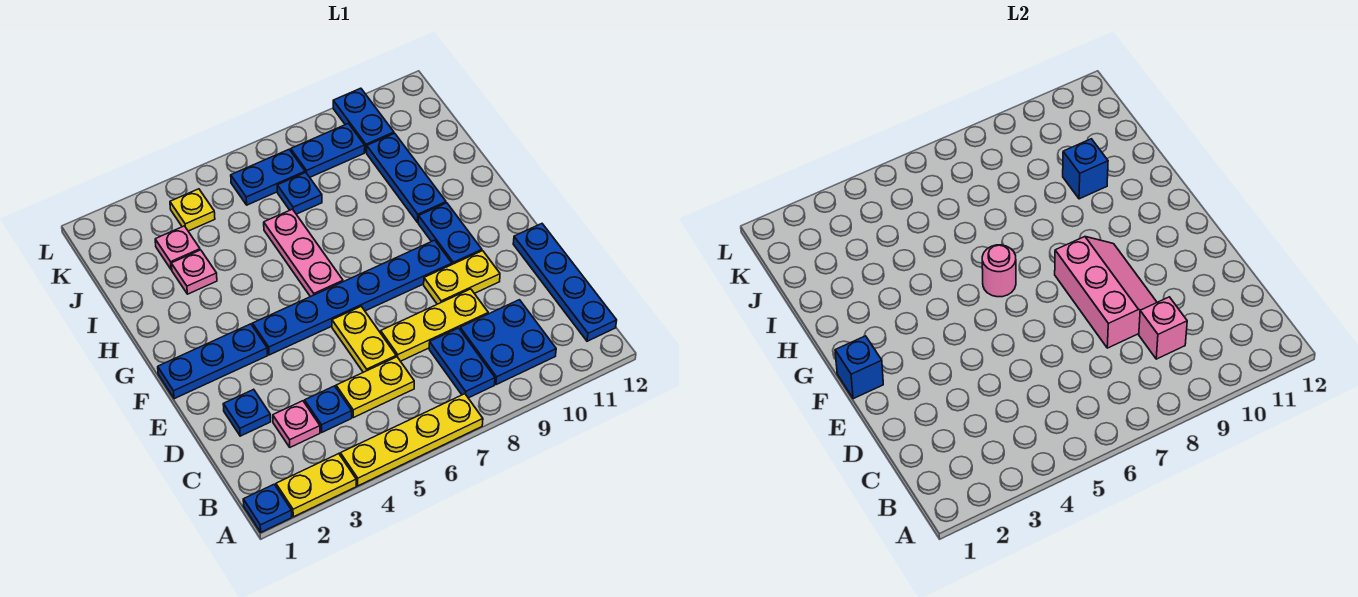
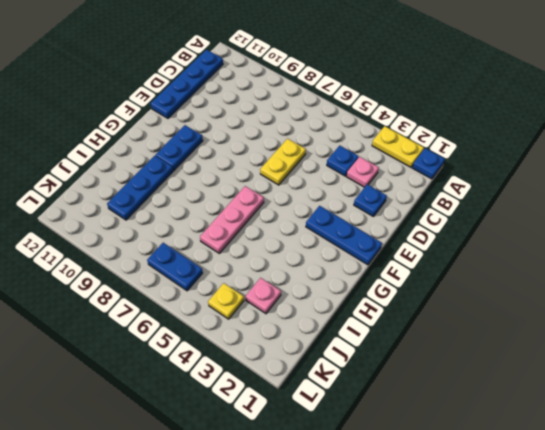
none -> yellow plate A4:A7 level 1
none -> blue plate B8:C8 level 1
none -> blue plate B9:C10 level 1
none -> yellow plate C5:C6 level 1

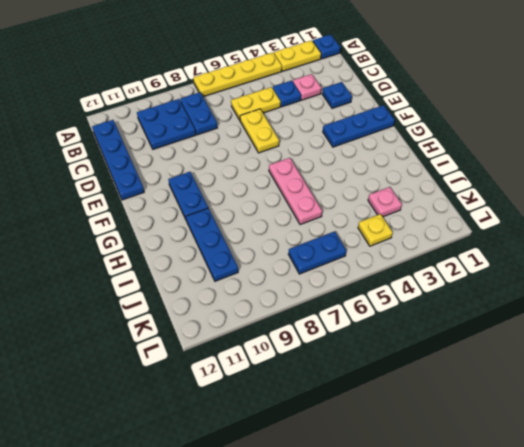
none -> yellow plate D7:D9 level 1
none -> yellow plate E9:E10 level 1
none -> blue plate F4:F9 level 1
none -> pink plate I3 level 1

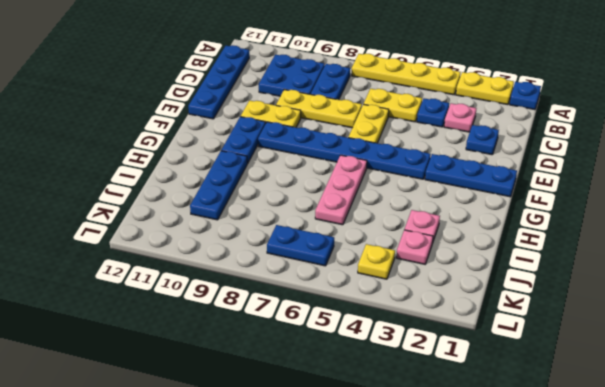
none -> blue plate J7 level 1
none -> blue plate K8:K9 level 1
none -> blue plate K10:L10 level 1
none -> pink brick C9 level 2

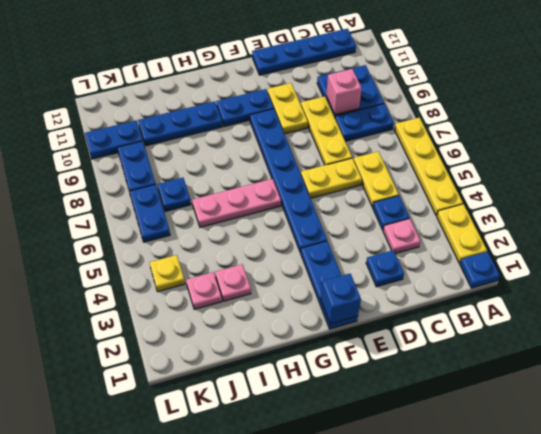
none -> pink slope D8:F9 level 2 top 8
none -> pink round brick G6 level 2
none -> blue brick I10 level 2

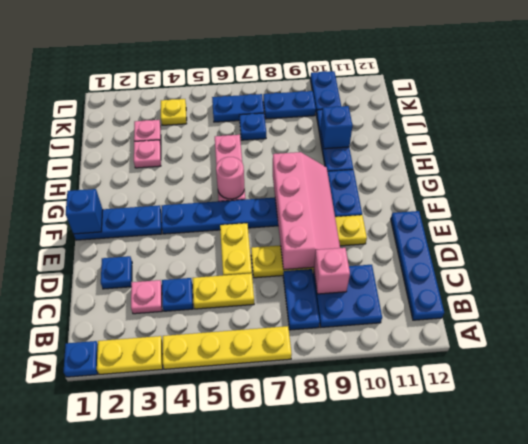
pink slope D8:G9 level 2 top 8 -> pink slope D8:F9 level 2 top 8

